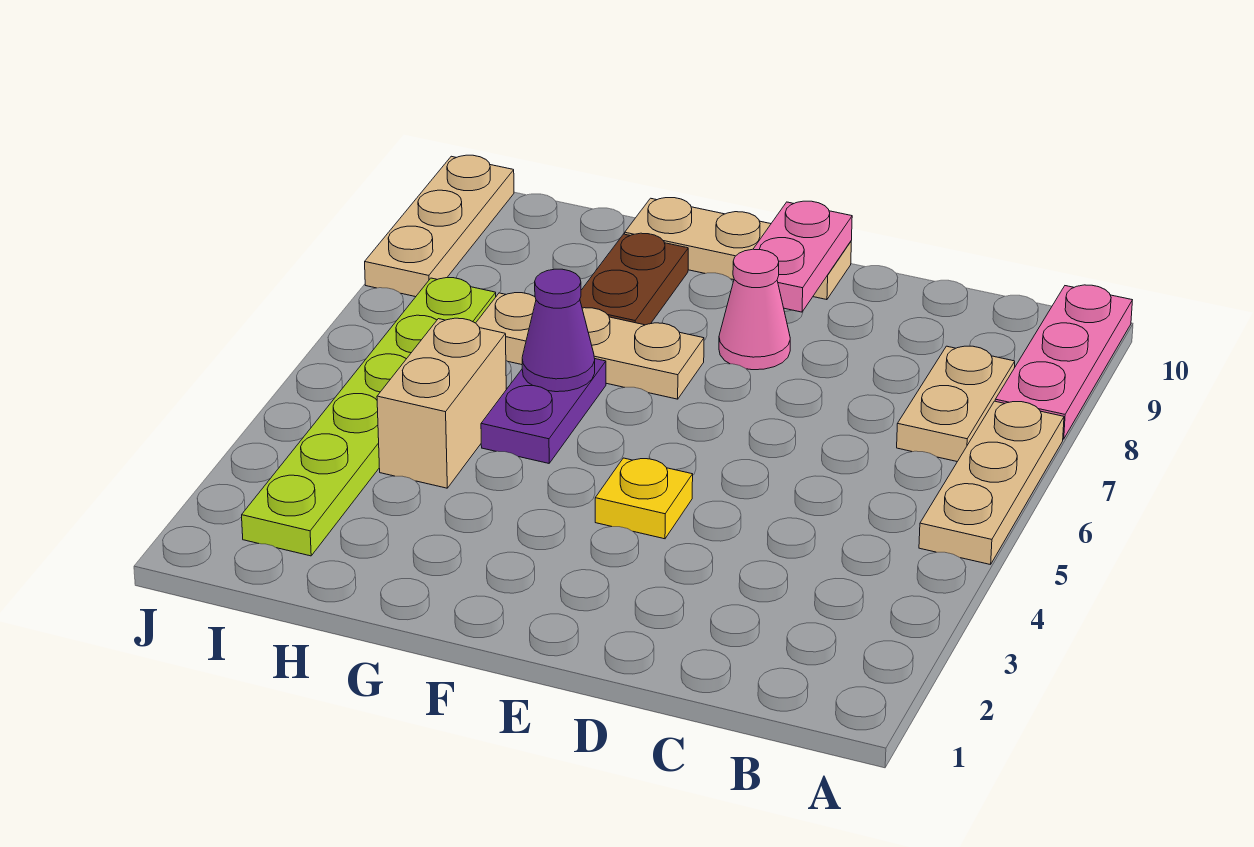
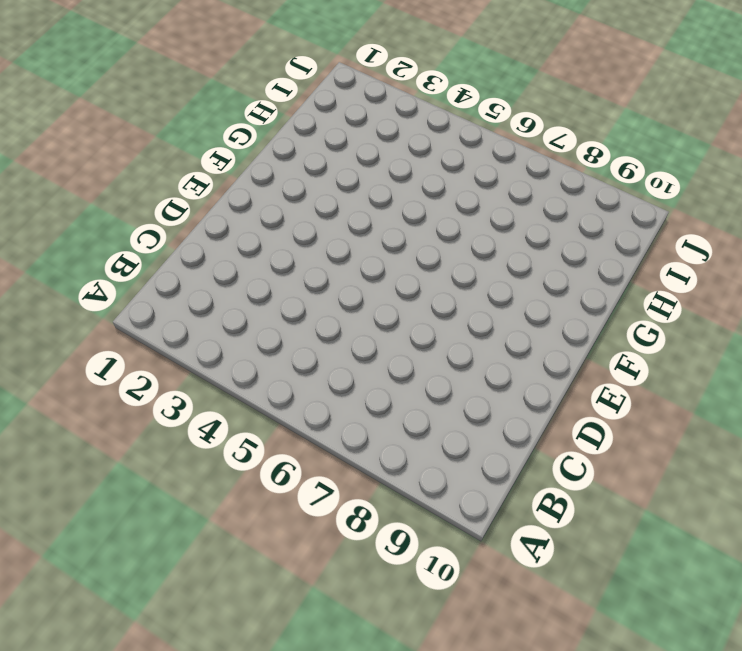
none -> tan plate A5:A7 level 1
none -> pink plate A8:A10 level 1
none -> tan plate B7:B8 level 1

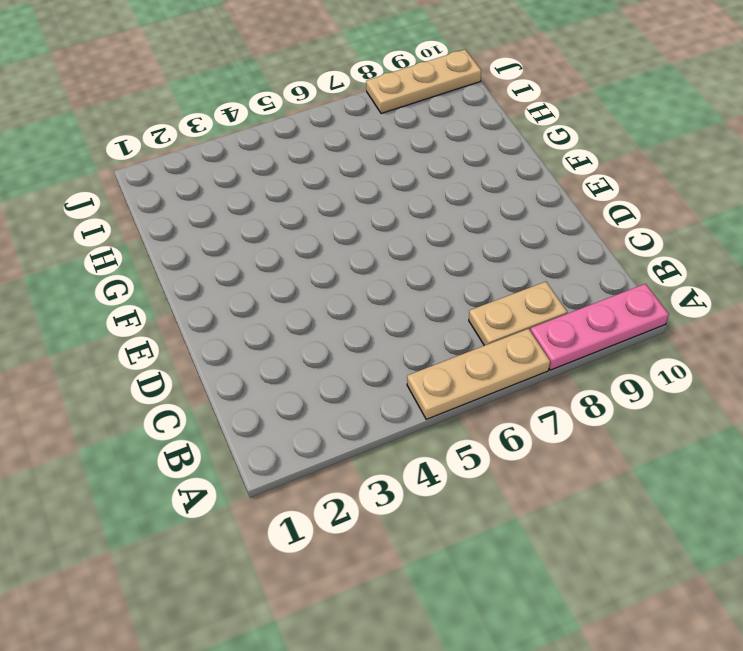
none -> yellow plate E4 level 1
none -> pink cone E8 level 1
none -> tan plate E10:G10 level 1

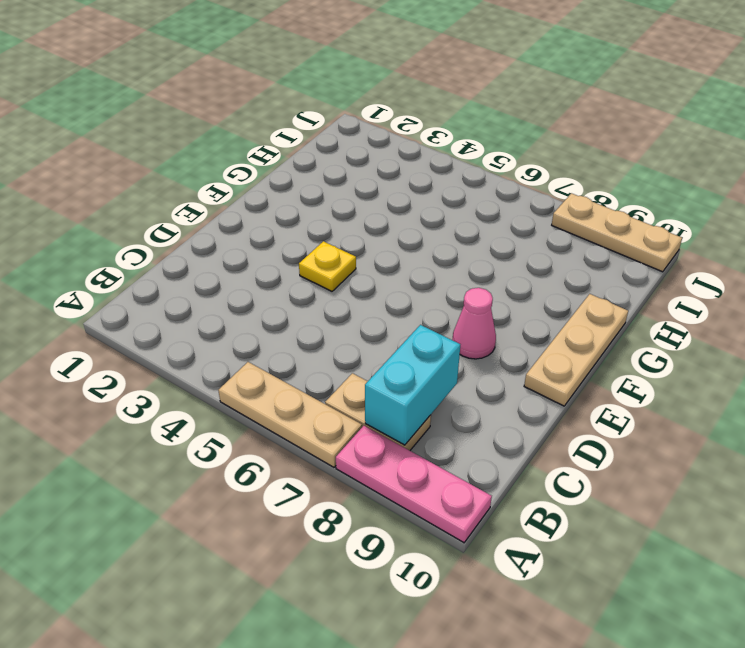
cyan brick B8:C8 level 2 -> none
none -> tan plate F7:H7 level 1
none -> purple plate G5:G6 level 1
none -> brown plate G8:G9 level 1

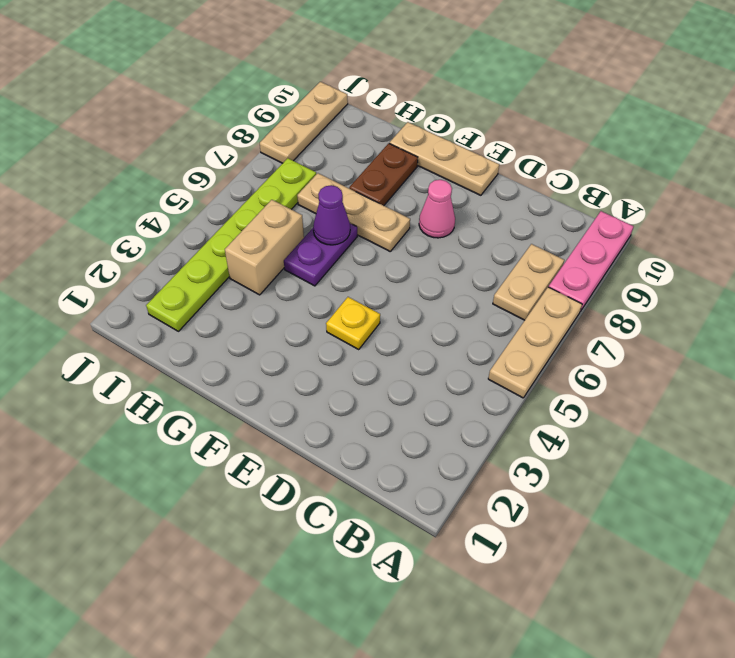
none -> pink plate E9:E10 level 2

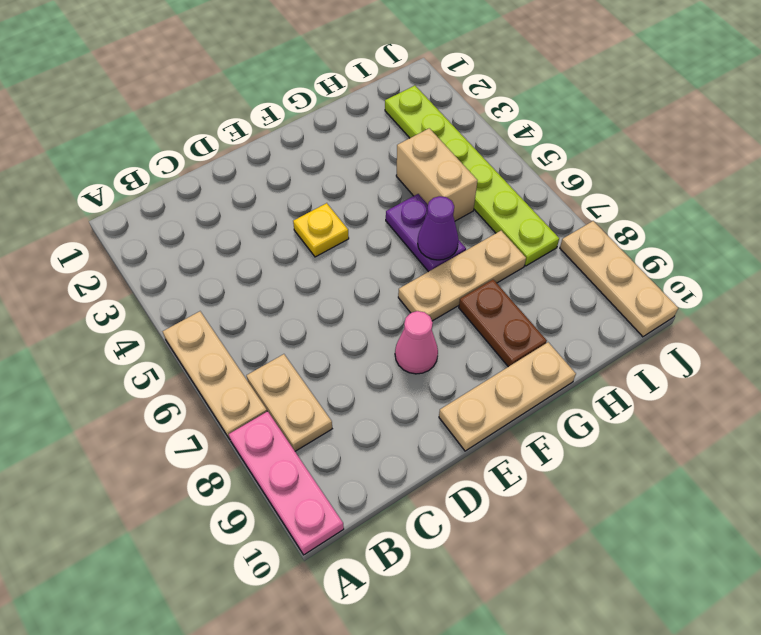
none -> pink plate E9:E10 level 2

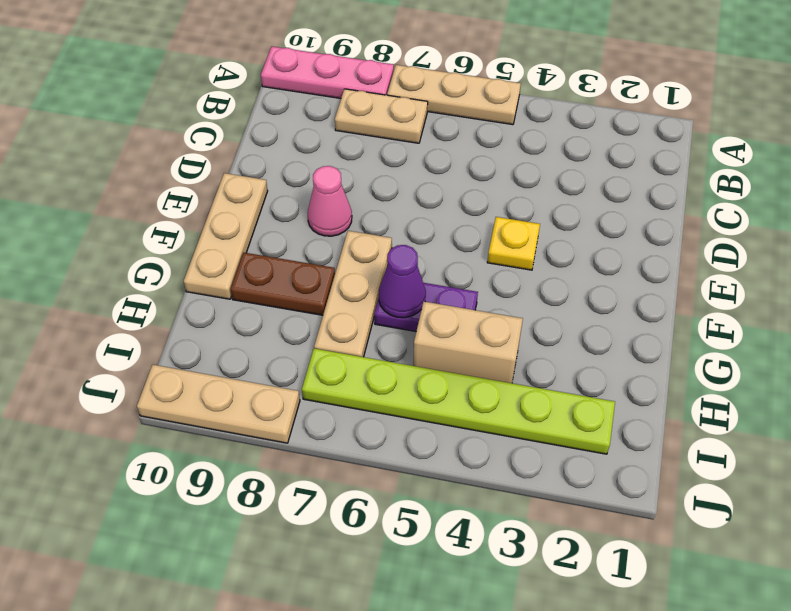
none -> pink plate E9:E10 level 2

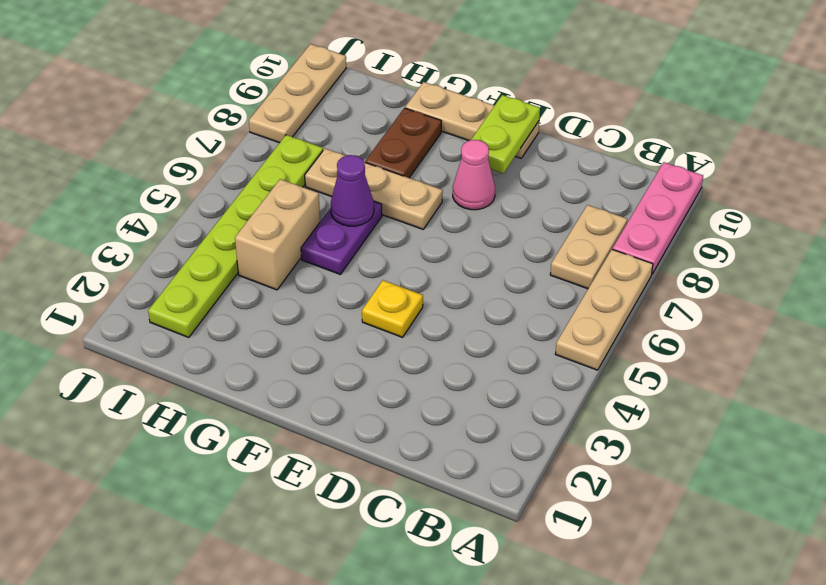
lime plate E9:E10 level 2 -> pink plate E9:E10 level 2

